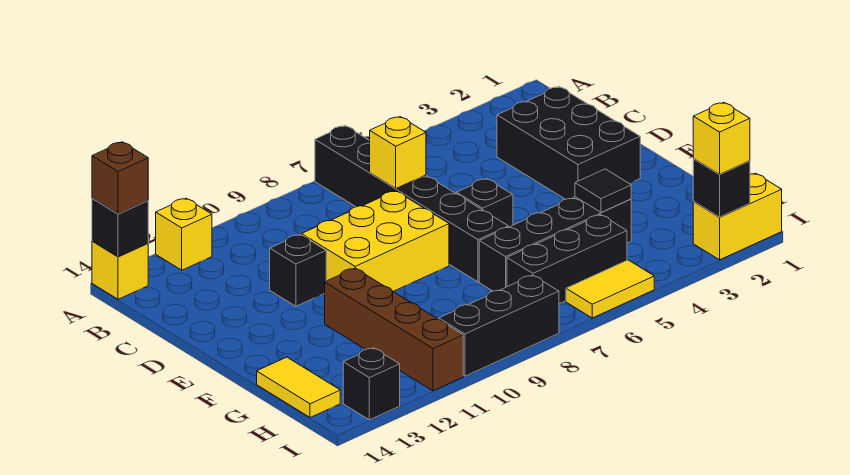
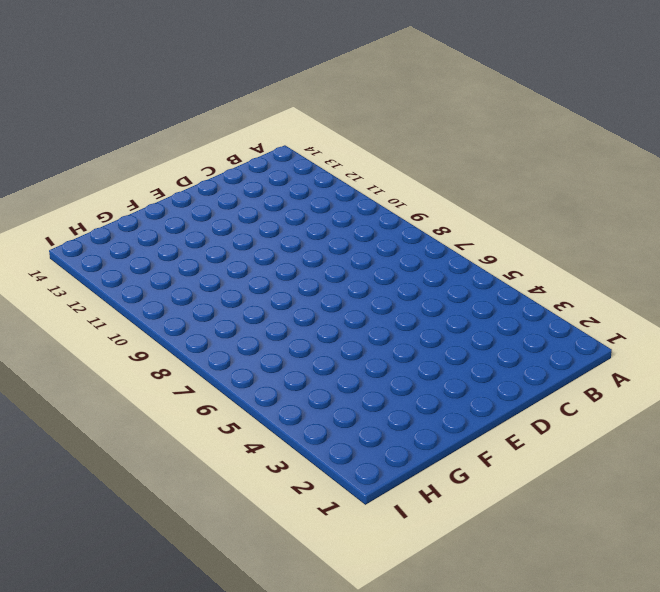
none -> black brick A7:F7 level 1
none -> yellow brick A12 level 1
none -> yellow brick A14 level 1

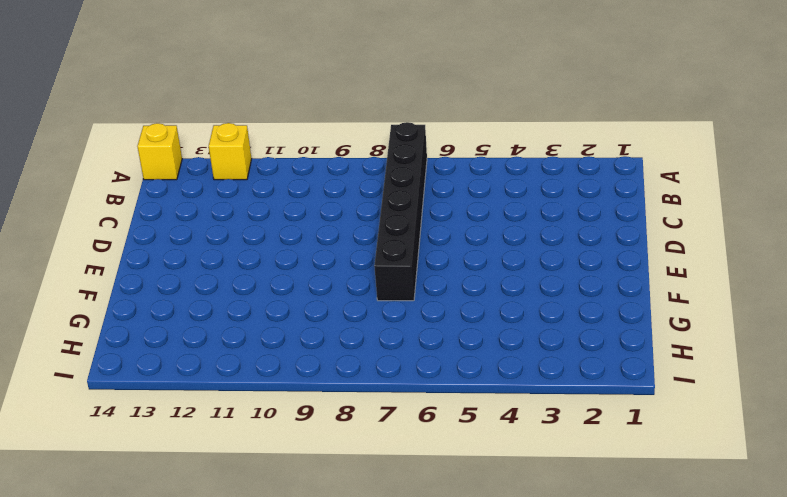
none -> black brick C2:E3 level 1
none -> yellow brick D8:E10 level 1
none -> black brick D11 level 1

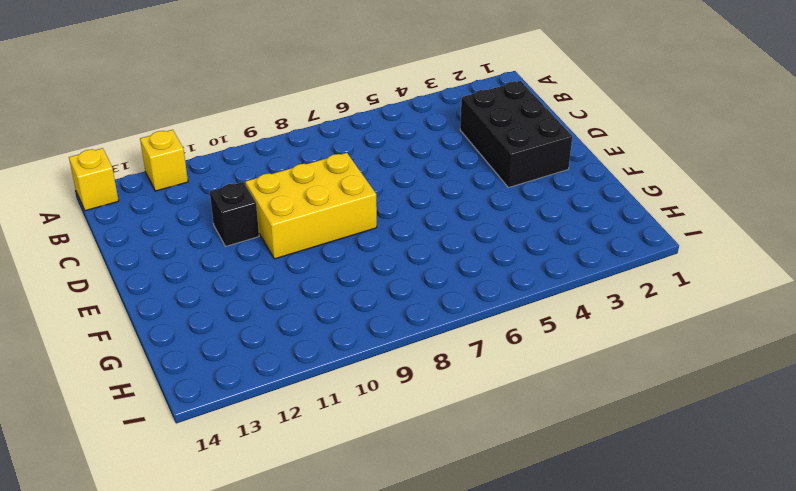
none -> black brick A7:F7 level 1
none -> black brick E6 level 1
none -> brown brick F11:I11 level 1

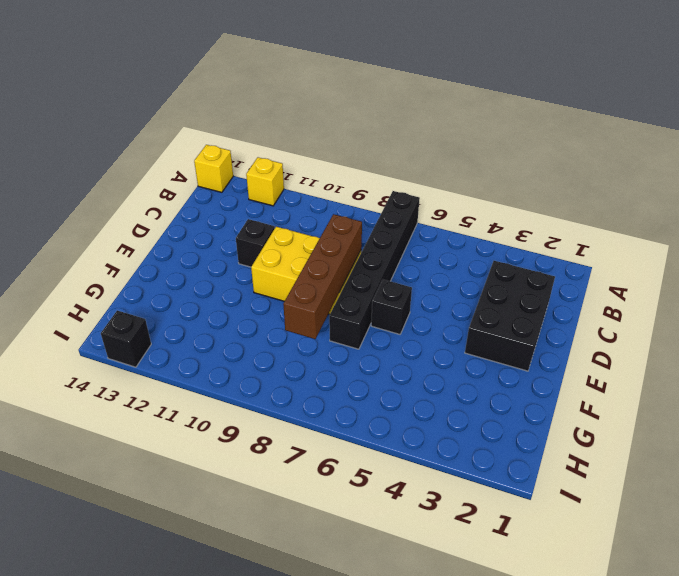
brown brick D8:G8 level 2 -> brown brick F11:I11 level 1
none -> black brick G4:G7 level 1
none -> yellow tile G14:H14 level 1
none -> black brick H5:H7 level 1

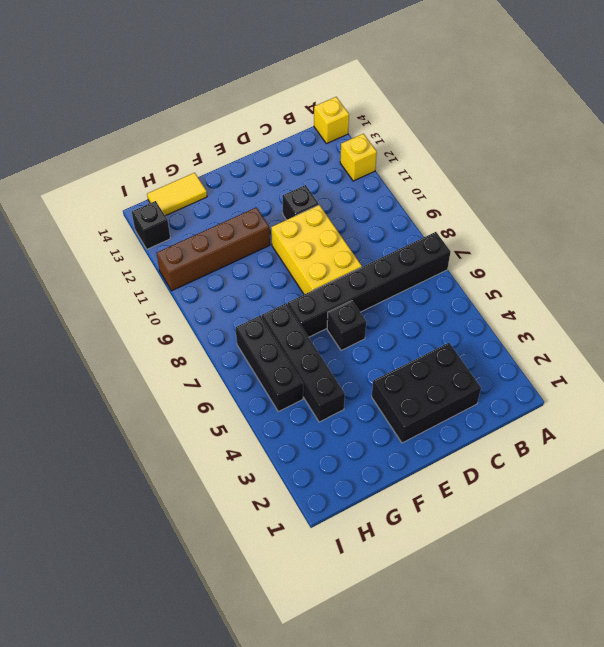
none -> yellow brick I1:I2 level 1
none -> yellow tile I5:I6 level 1
none -> black brick I8:I10 level 1

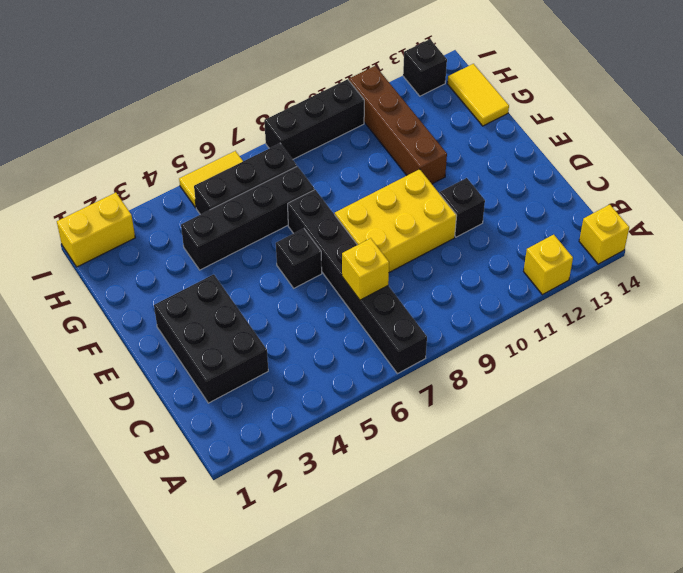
none -> black brick A14 level 2
none -> black tile G4 level 2
none -> black brick I2 level 2

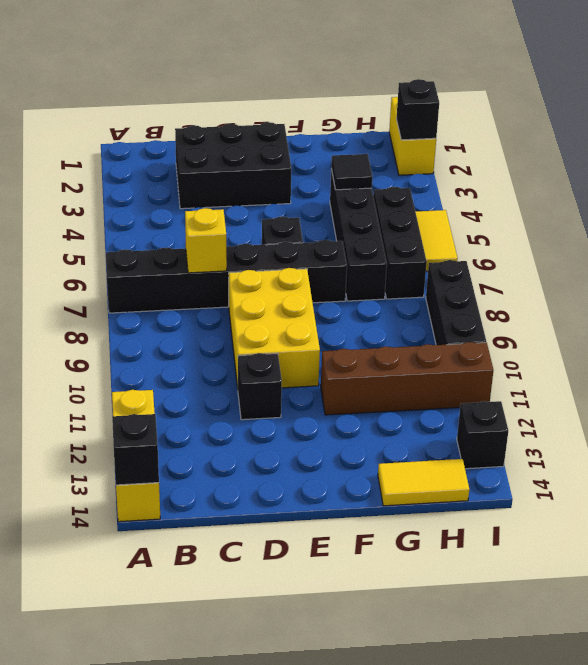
none -> brown brick A14 level 3
none -> yellow brick I2 level 3

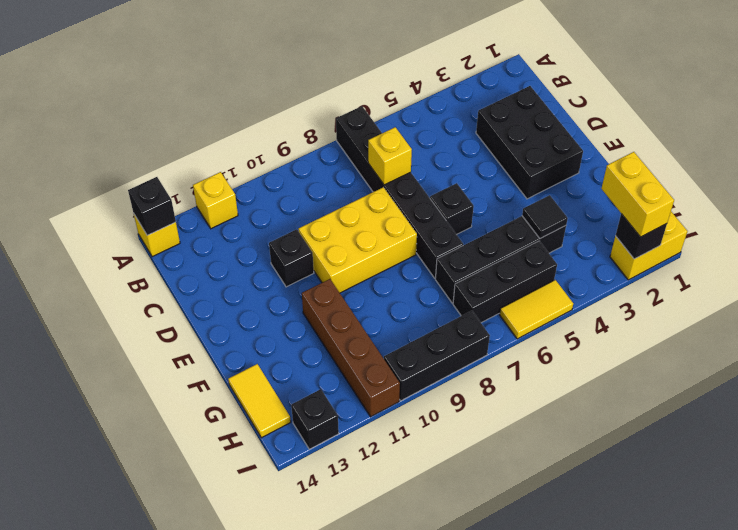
yellow brick H2:I2 level 3 -> yellow brick I2 level 3
none -> brown brick A14 level 3

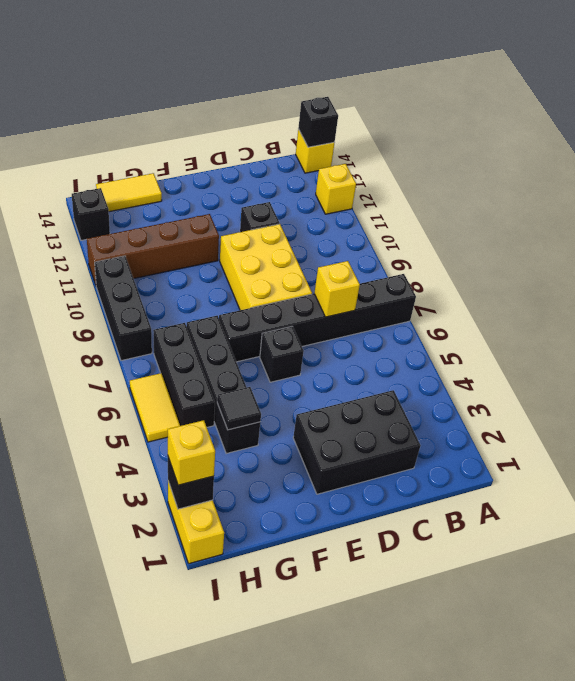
none -> brown brick A14 level 3

